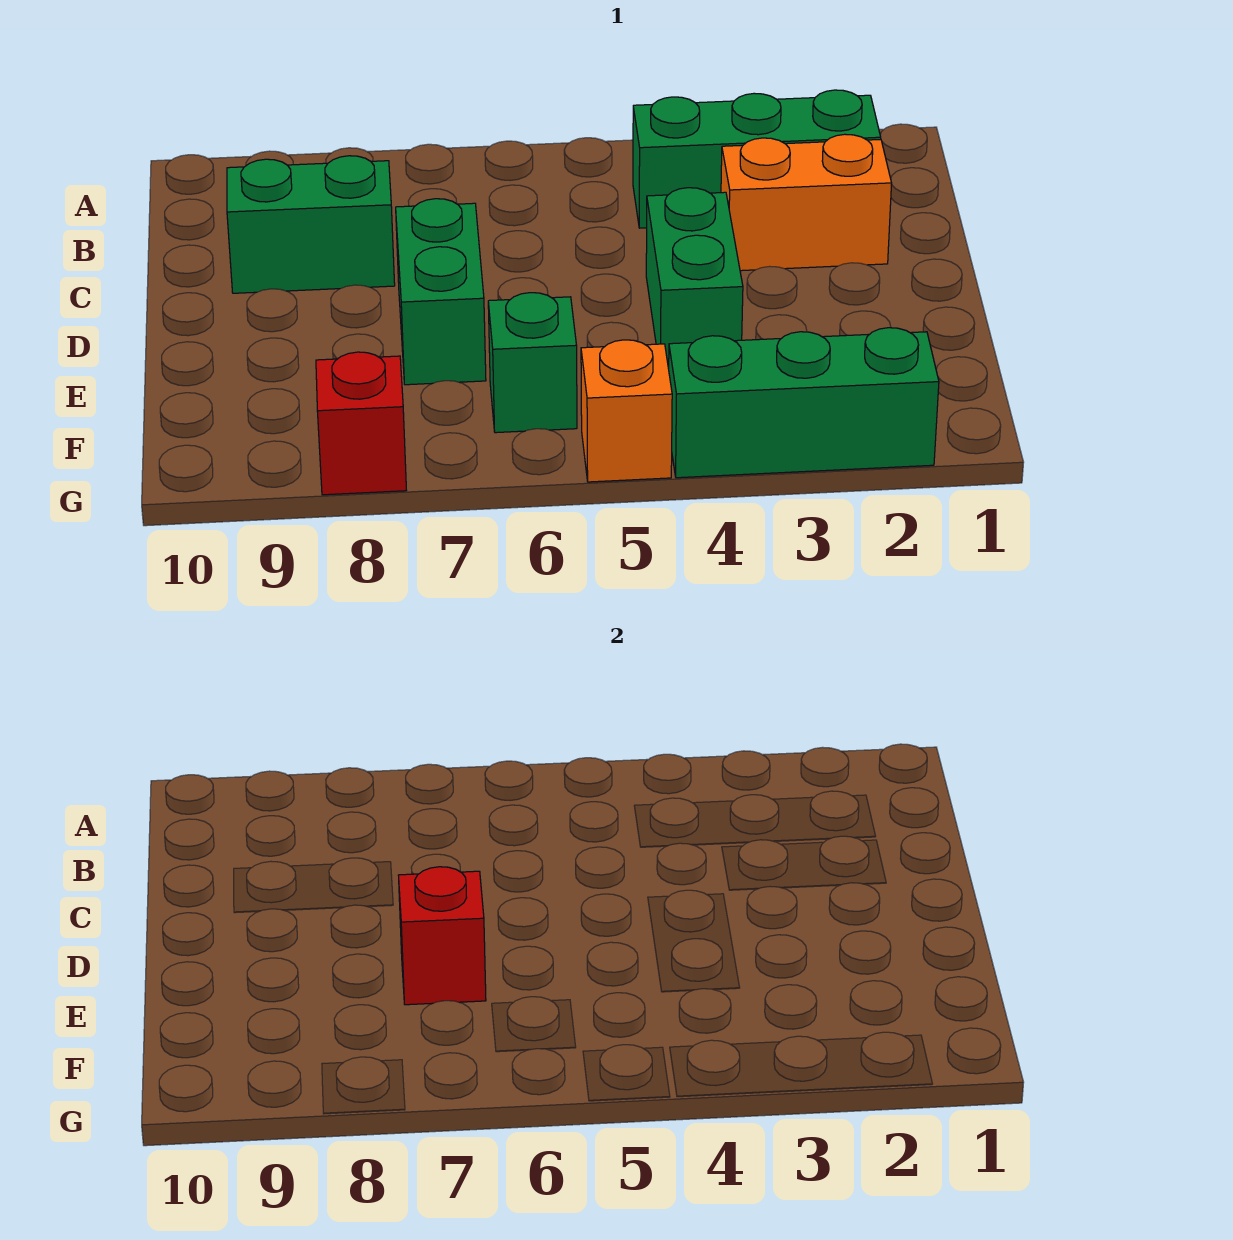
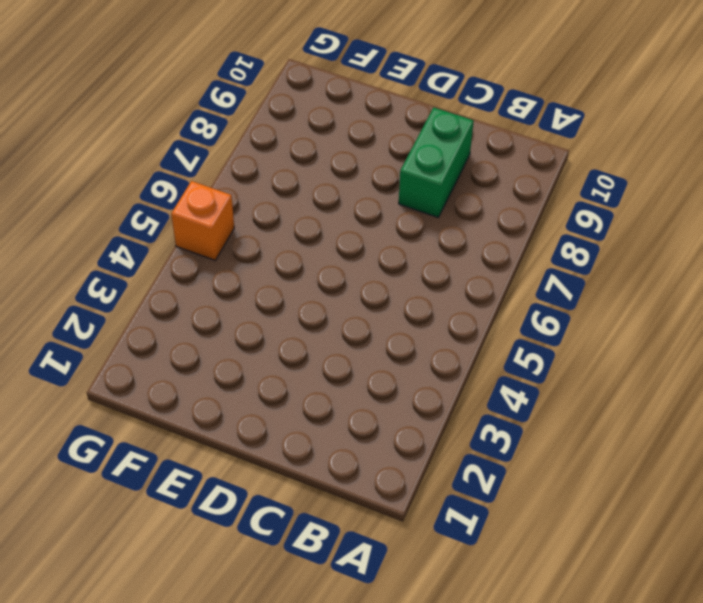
none -> green brick B2:B4 level 1
none -> orange brick C2:C3 level 1

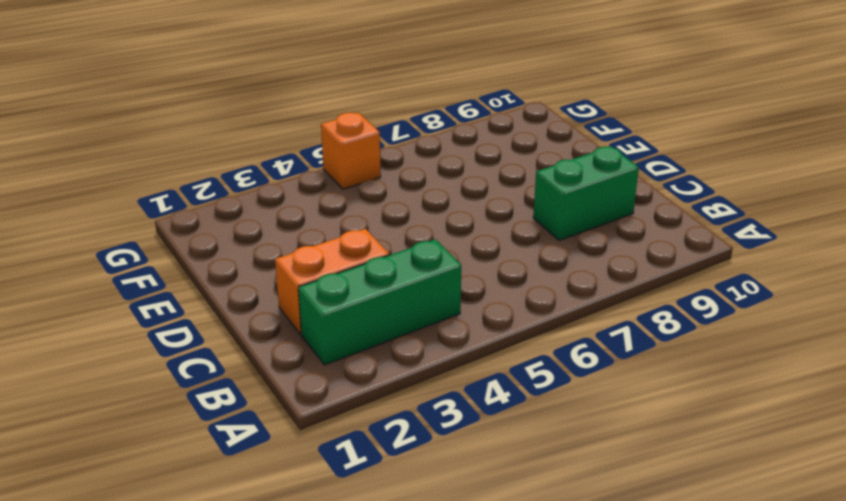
none -> green brick D4:E4 level 1
none -> green brick D7:E7 level 1

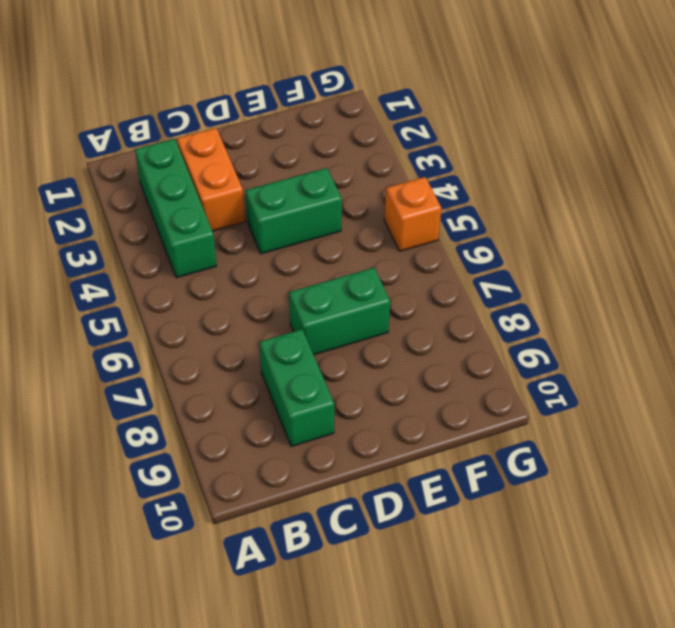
none -> green brick F6 level 1
none -> green brick G2:G4 level 1

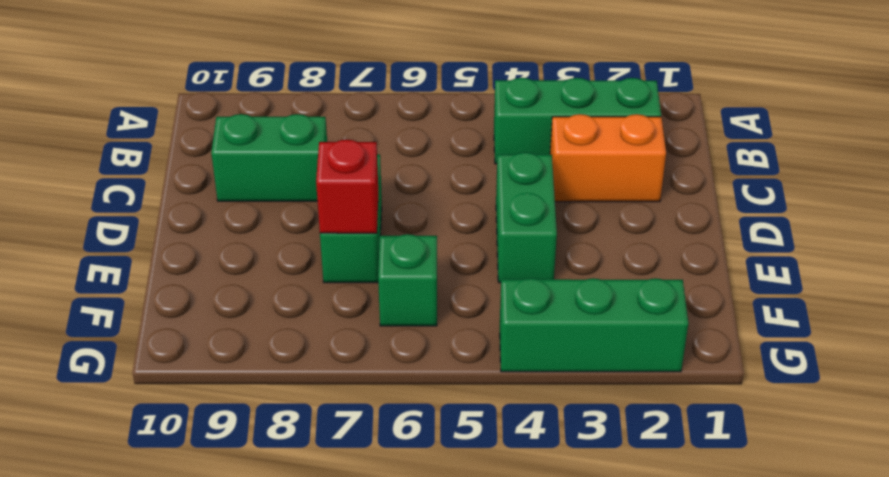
none -> orange brick G5 level 1
none -> red brick G8 level 1

